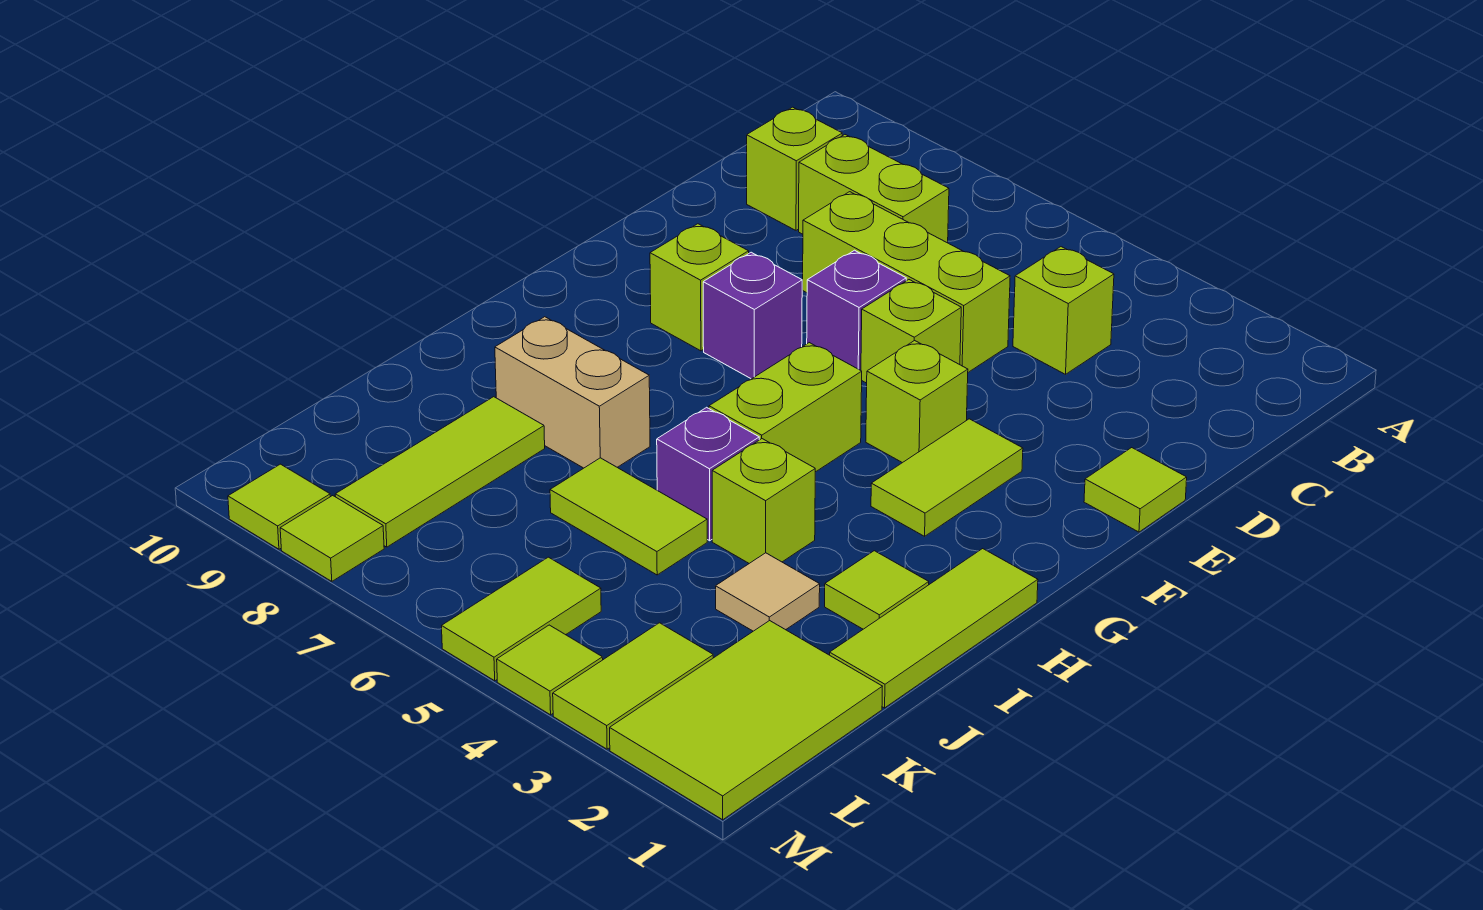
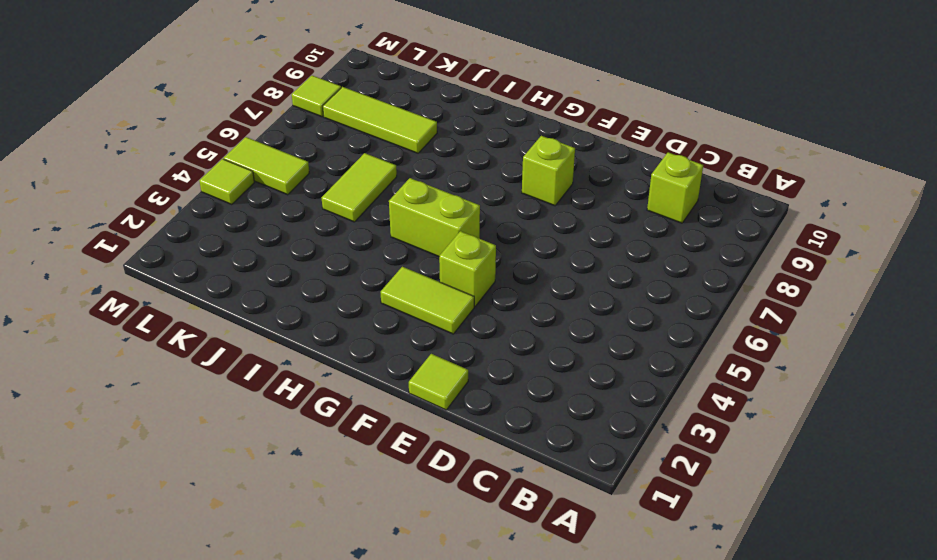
none -> lime brick C4 level 1
none -> lime brick C7:C8 level 1
none -> lime brick D5:D7 level 1

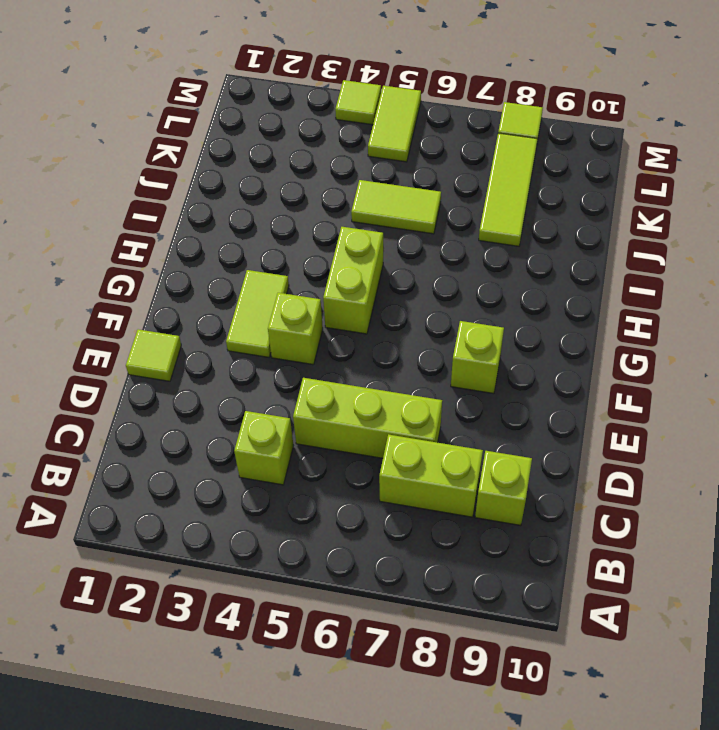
none -> lime brick E5 level 1
none -> purple brick E6 level 1
none -> purple brick F7 level 1

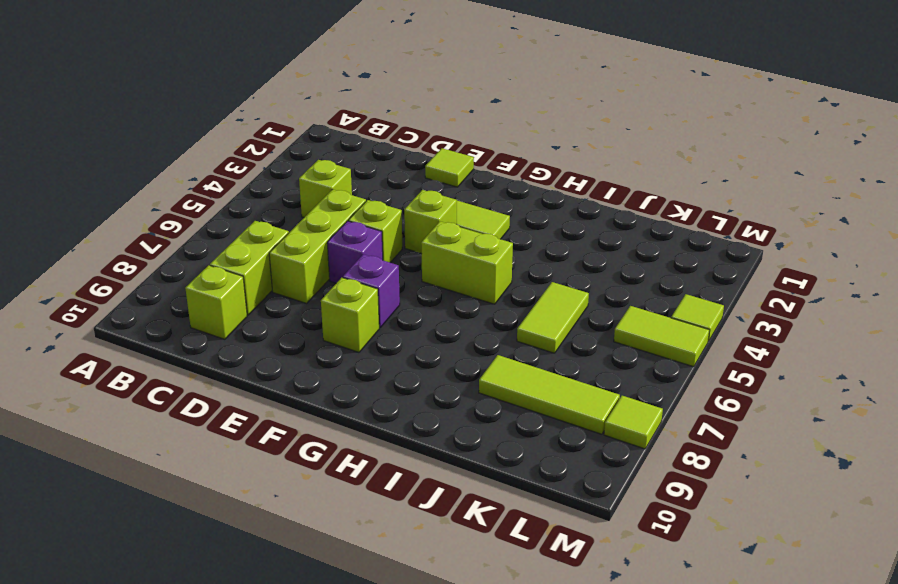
none -> lime tile H1:J1 level 1
none -> lime tile I2 level 1
none -> lime brick I4 level 1

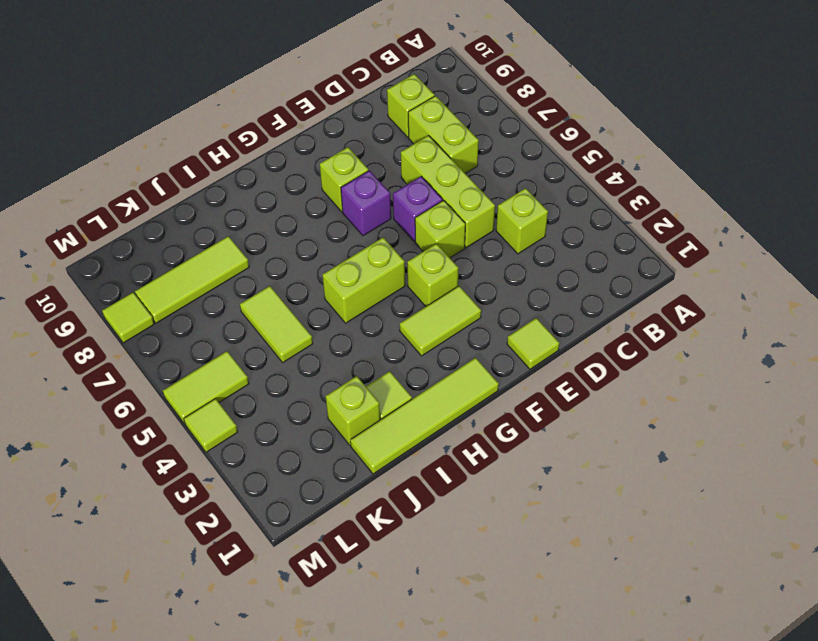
lime tile G1:J1 level 1 -> lime tile H1:J1 level 1
lime brick J2 level 1 -> lime brick I4 level 1
none -> purple brick I5 level 1
none -> tan brick I7:I8 level 1
none -> tan tile J3 level 1

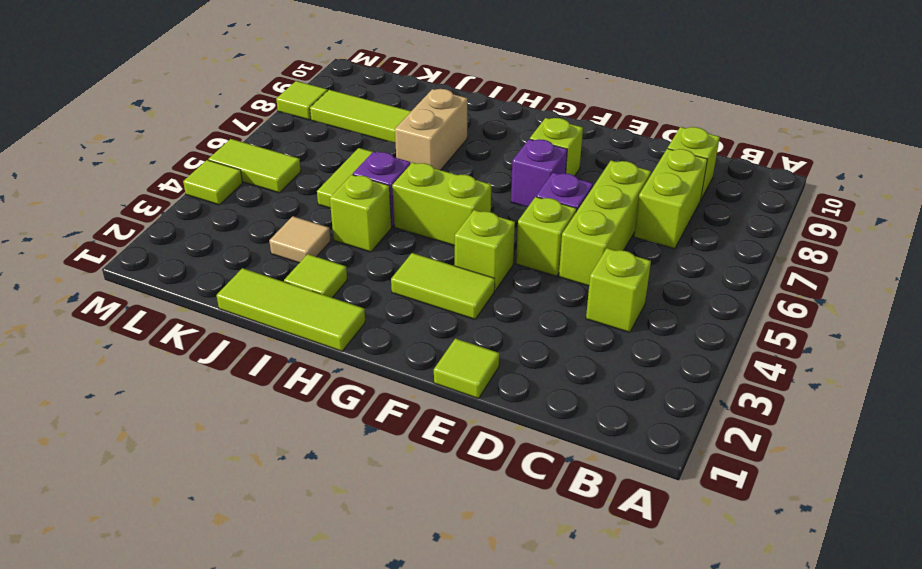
none -> lime tile K1:M2 level 1
none -> lime tile L3:M3 level 1
none -> lime tile M9 level 1

